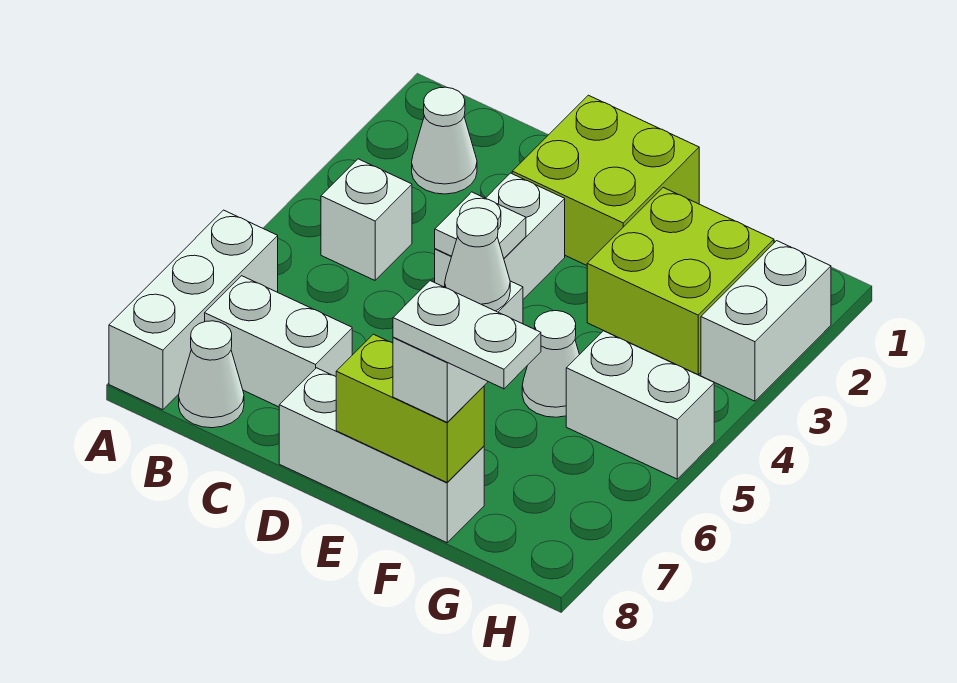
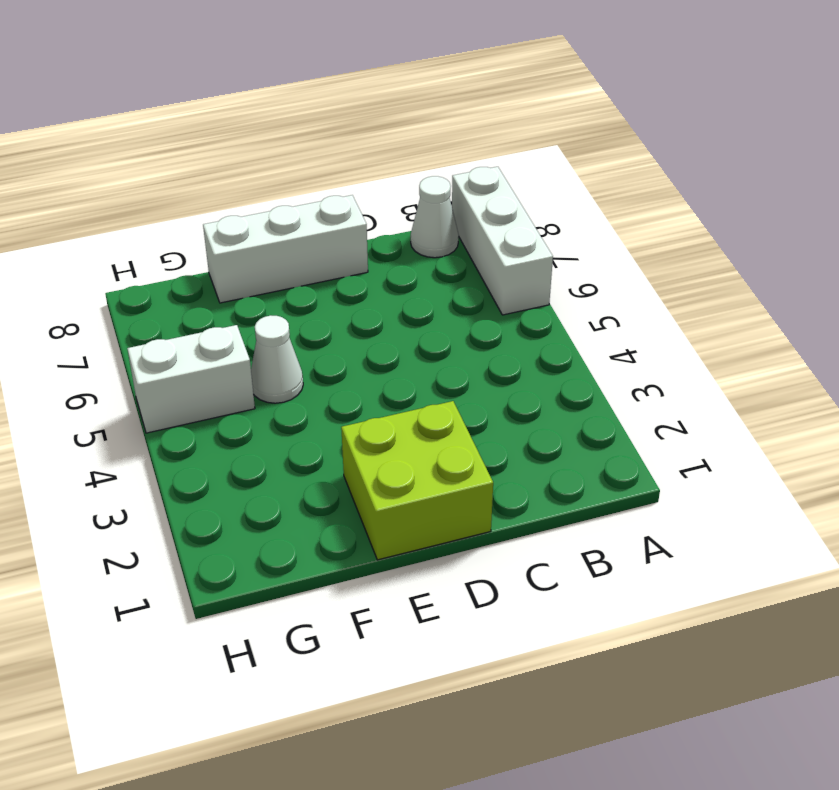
none -> white cone B2 level 1
none -> white brick B4 level 1
none -> white brick B7:C7 level 1

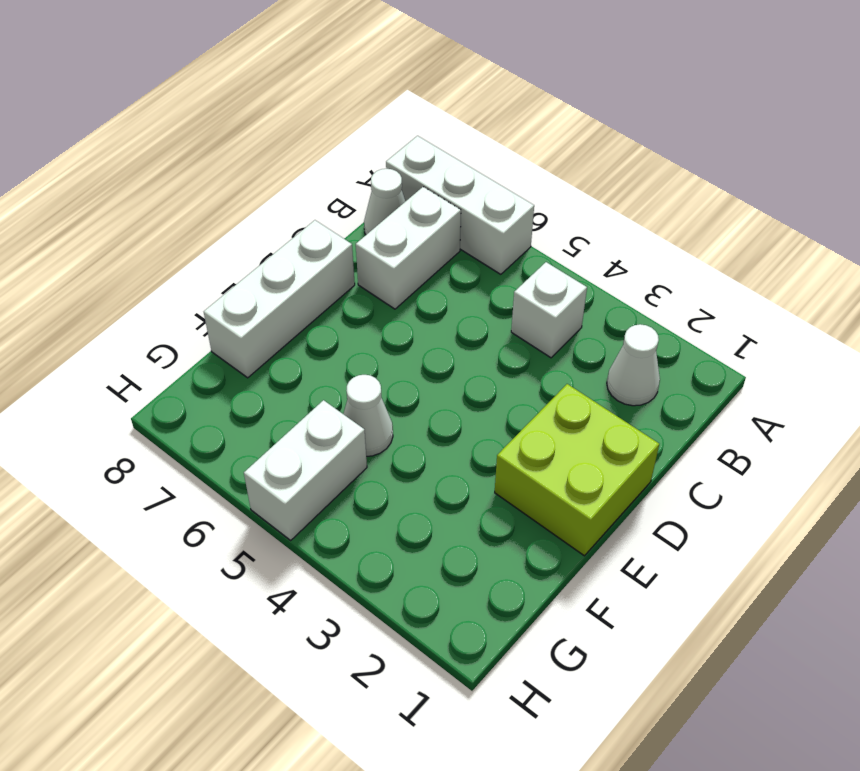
none -> white brick D3:D4 level 1
none -> lime brick F2:G3 level 1
none -> white brick H2:H3 level 1

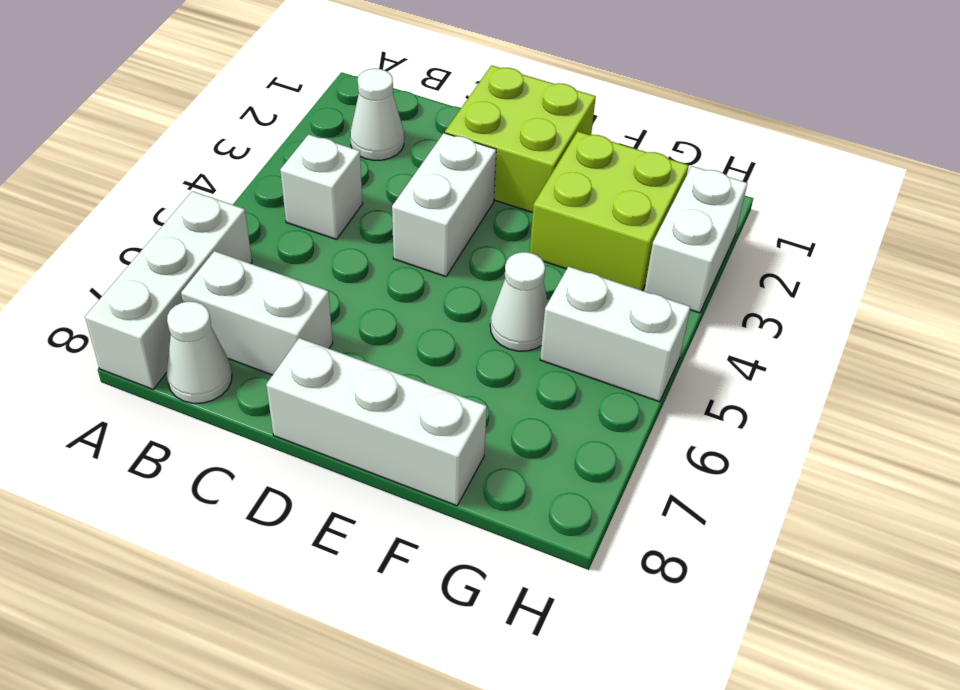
none -> white plate D4 level 2
none -> lime brick E8:F8 level 2
none -> white brick F7:F8 level 3

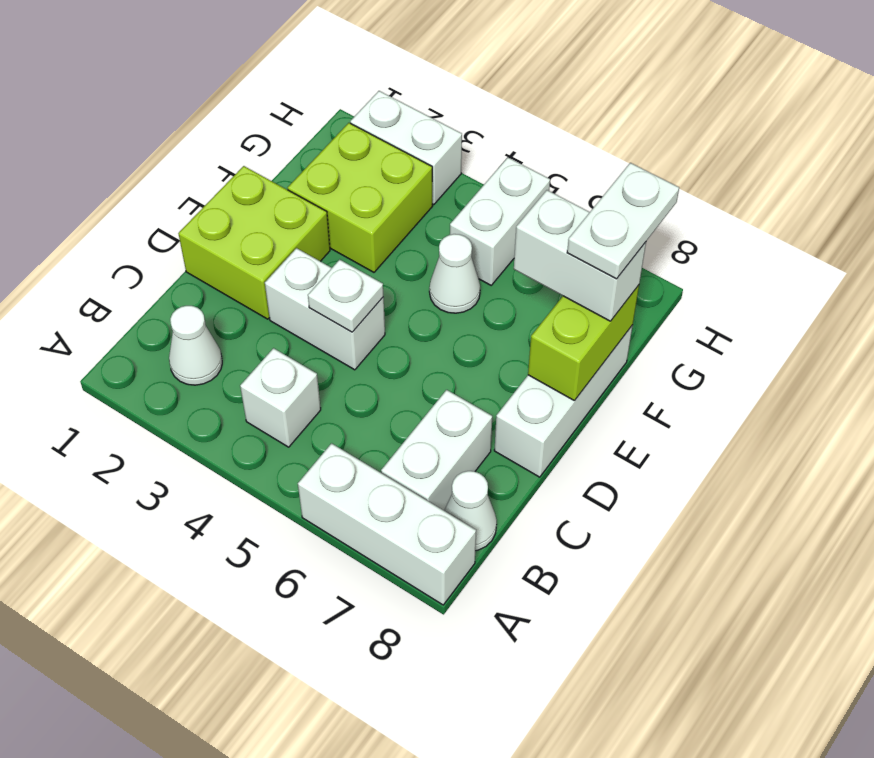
none -> white cone F7 level 4

